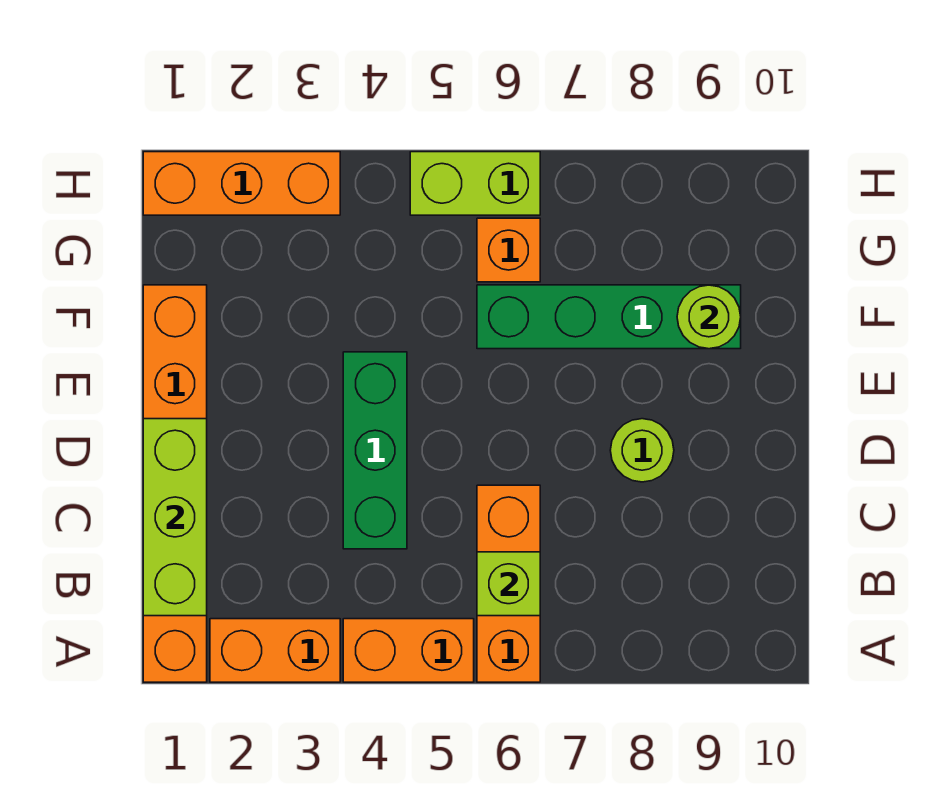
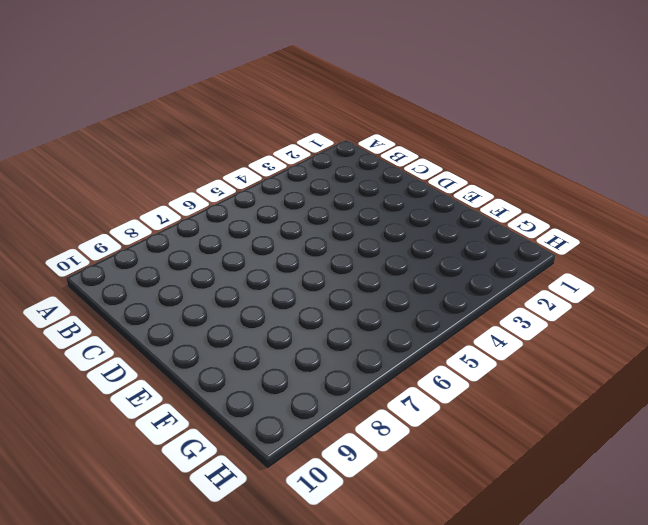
none -> orange brick A1:F1 level 1
none -> orange brick A2:A3 level 1
none -> orange brick A4:A5 level 1

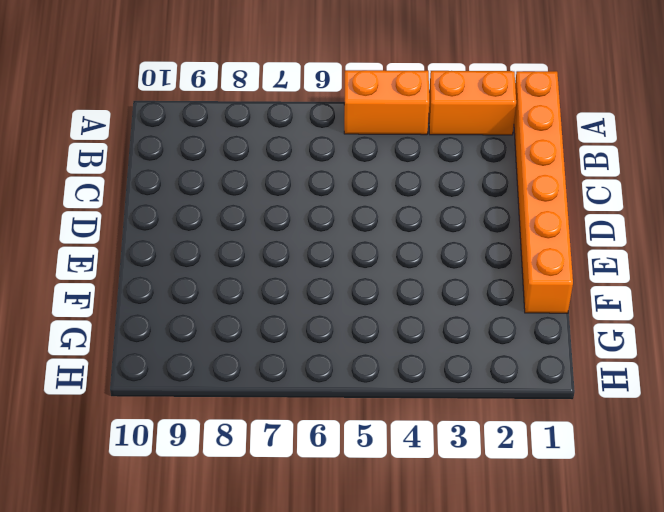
none -> orange brick A6:C6 level 1
none -> green brick C4:E4 level 1
none -> lime round brick D8 level 1

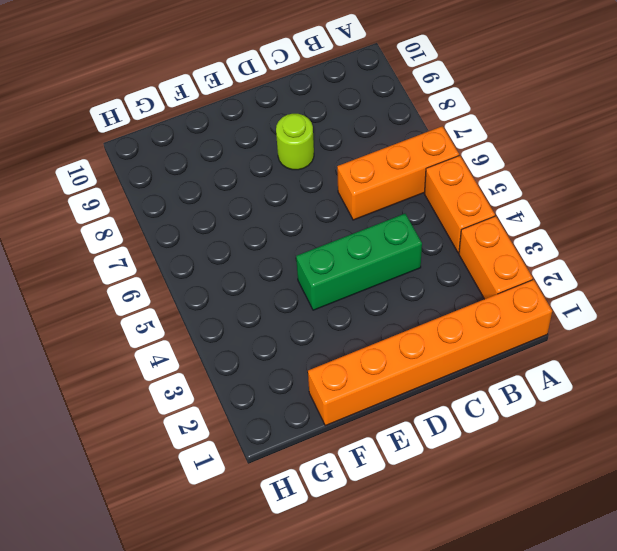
none -> green brick F6:F9 level 1
none -> orange brick G6 level 1
none -> orange brick H1:H3 level 1

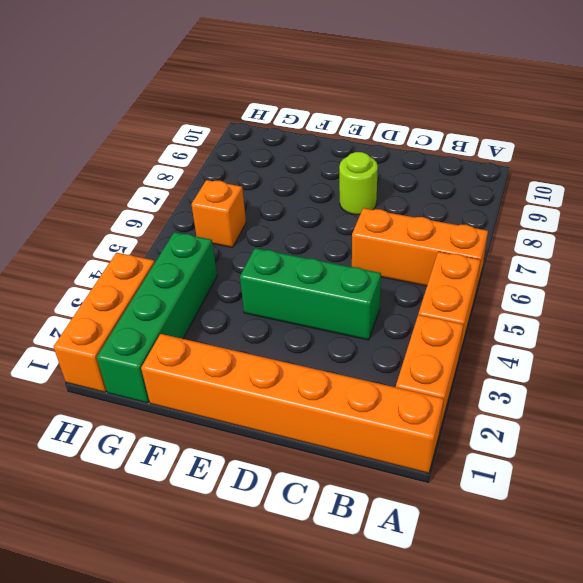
green brick G1:G4 level 1 -> green brick F6:F9 level 1
none -> lime brick H5:H6 level 1
none -> lime brick B1:D1 level 2
none -> lime brick B6 level 2

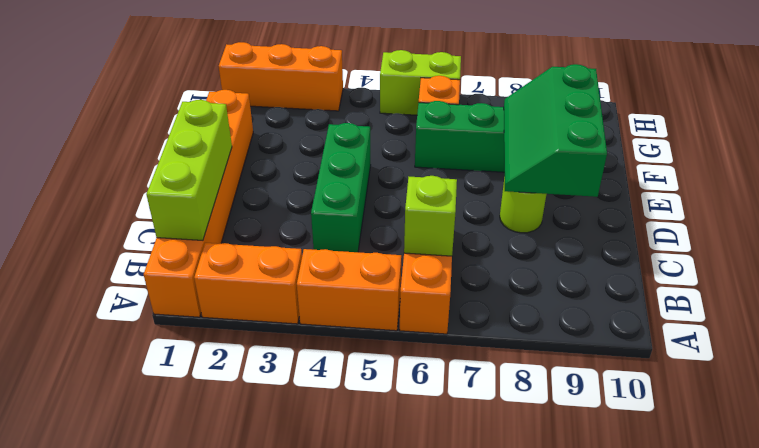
green slope D8:F9 level 2 top 9 -> lime round brick F9 level 2

